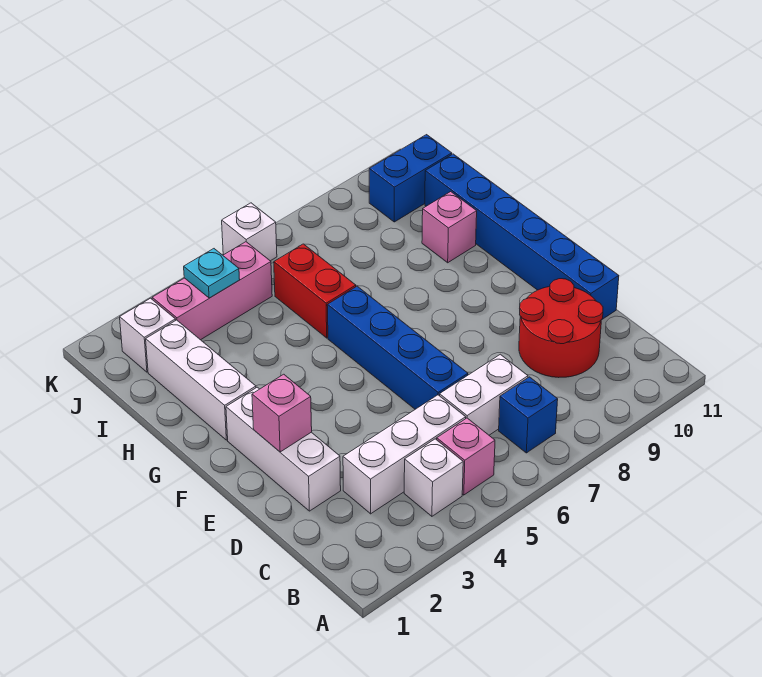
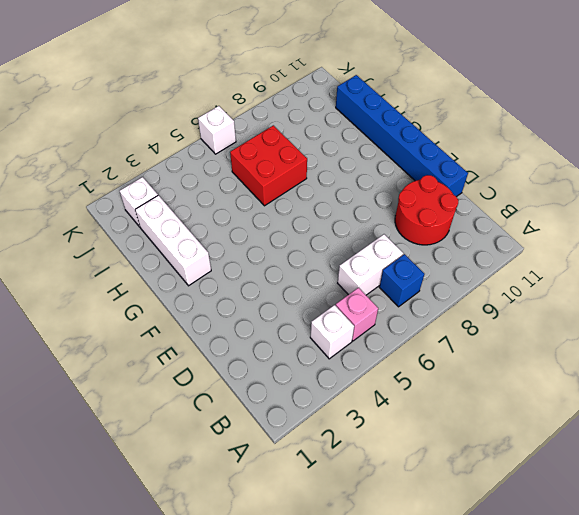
red brick H6:I7 level 1 -> red brick H6:I6 level 1
none -> white brick C3:C5 level 1
none -> white brick D2:F2 level 1
none -> blue brick D6:G6 level 1

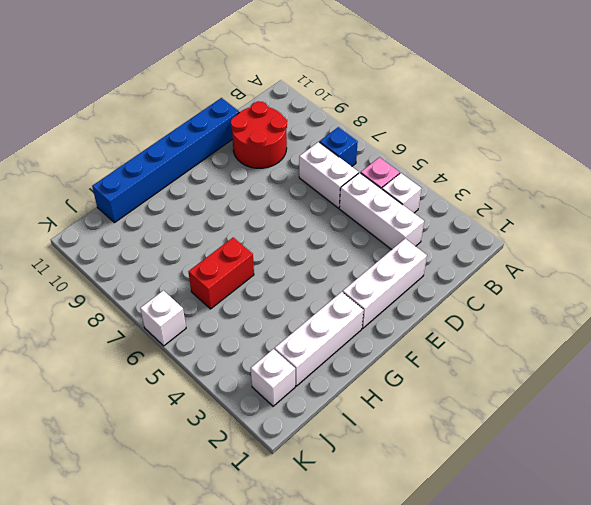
none -> blue brick D6:G6 level 1
none -> pink brick H10 level 1
none -> pink brick J3:J5 level 1

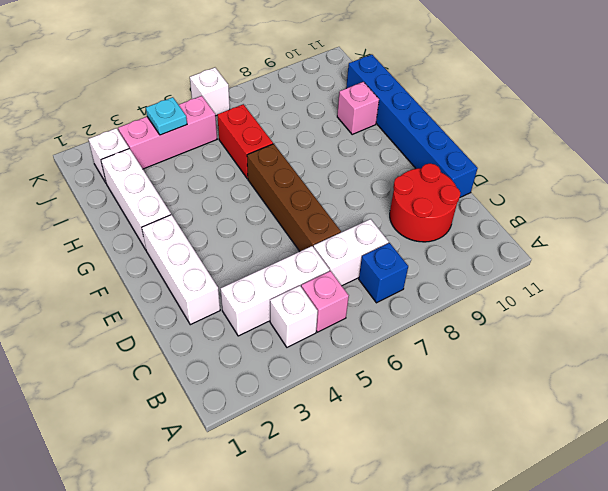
brown brick D6:G6 level 1 -> blue brick D6:G6 level 1
none -> blue brick J10:J11 level 1
none -> pink brick E2 level 2

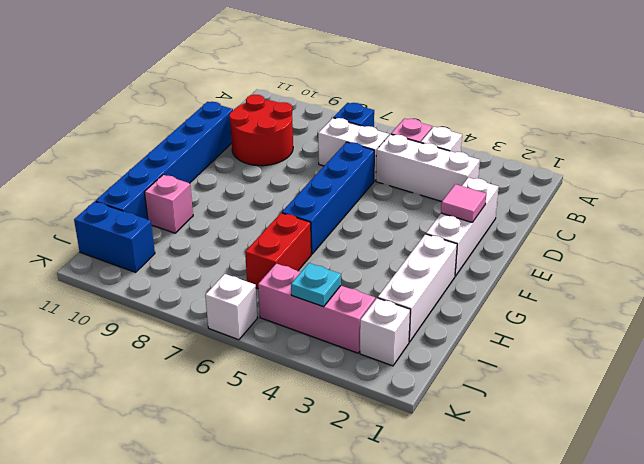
pink tile E2 level 2 -> pink brick E2 level 2

